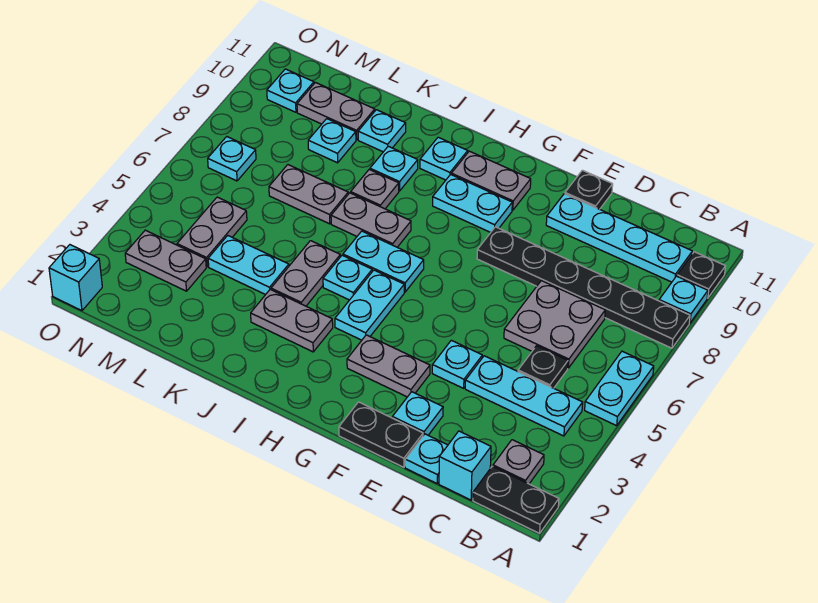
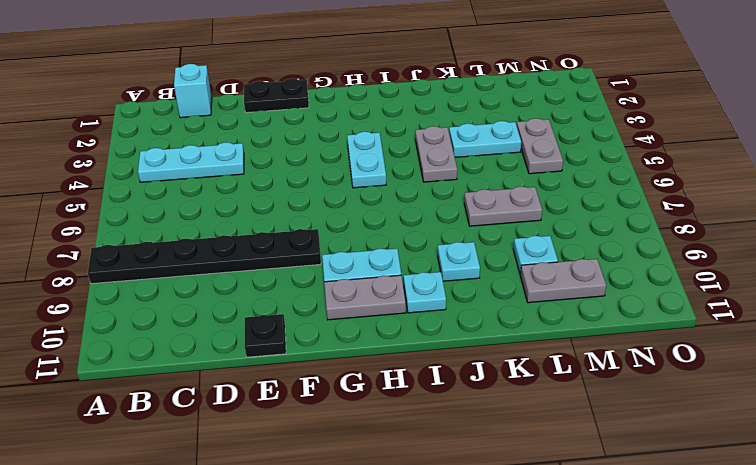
none -> black plate A1:B1 level 1
none -> cyan plate A5:A6 level 1
none -> cyan plate A9 level 1
none -> black plate A10 level 1

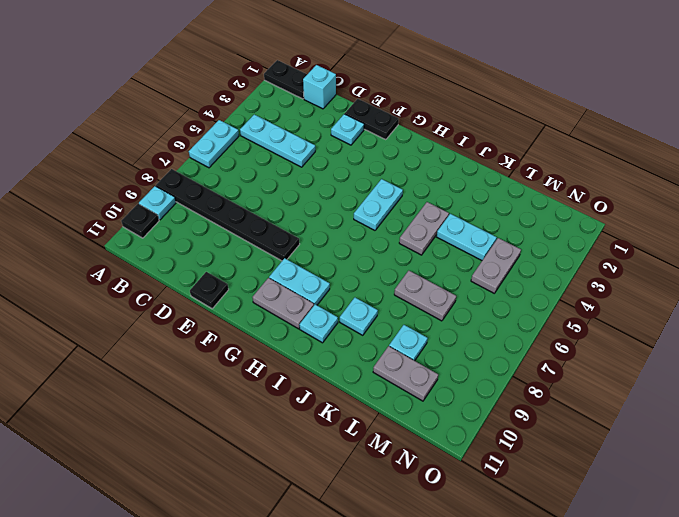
none -> grey plate B2 level 1
none -> cyan plate B10:E10 level 1
none -> black plate C5 level 1
none -> grey plate C6:D7 level 1

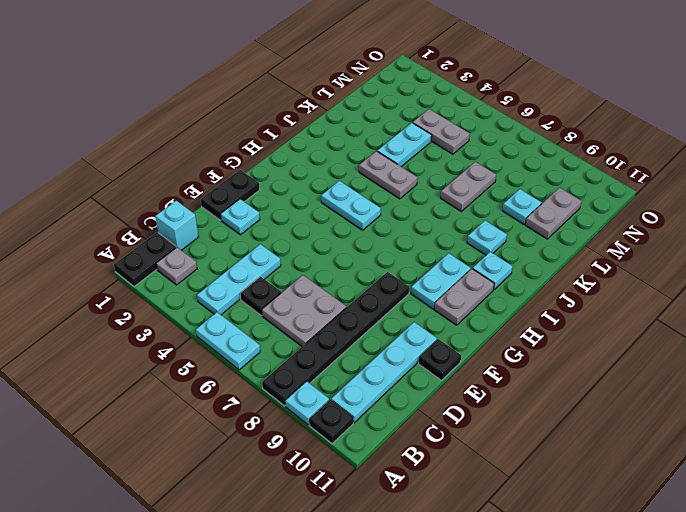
none -> cyan plate D1 level 1
none -> cyan plate E4 level 1
none -> grey plate F3:G3 level 1
none -> cyan plate H6:I6 level 1

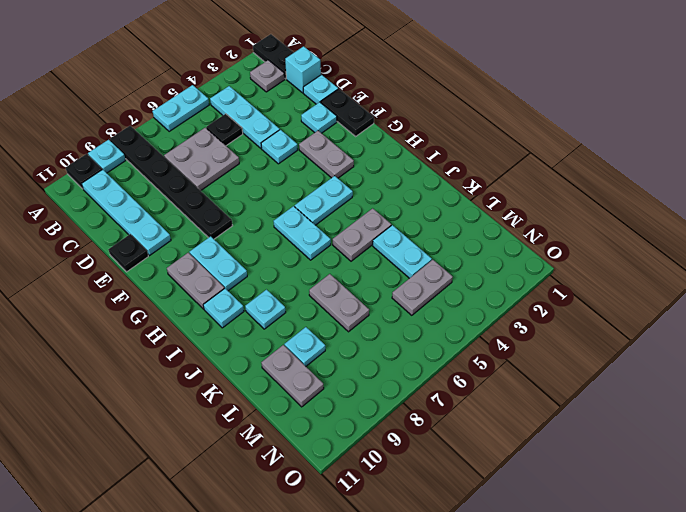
none -> grey plate I3:J3 level 1
none -> cyan plate I5 level 1
none -> grey plate I7:J7 level 1
none -> grey plate J8 level 1

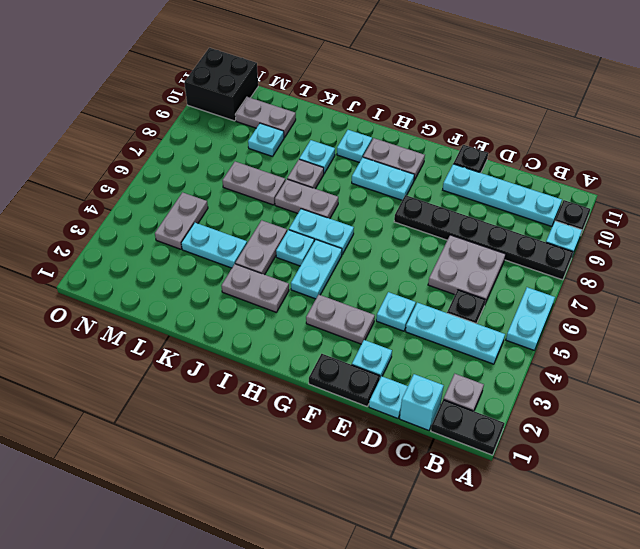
black brick N10:O11 level 1 -> cyan plate N10 level 1
none -> cyan plate K10 level 1
none -> grey plate M3:N3 level 1
none -> cyan plate N7 level 1
none -> cyan brick O1 level 1

